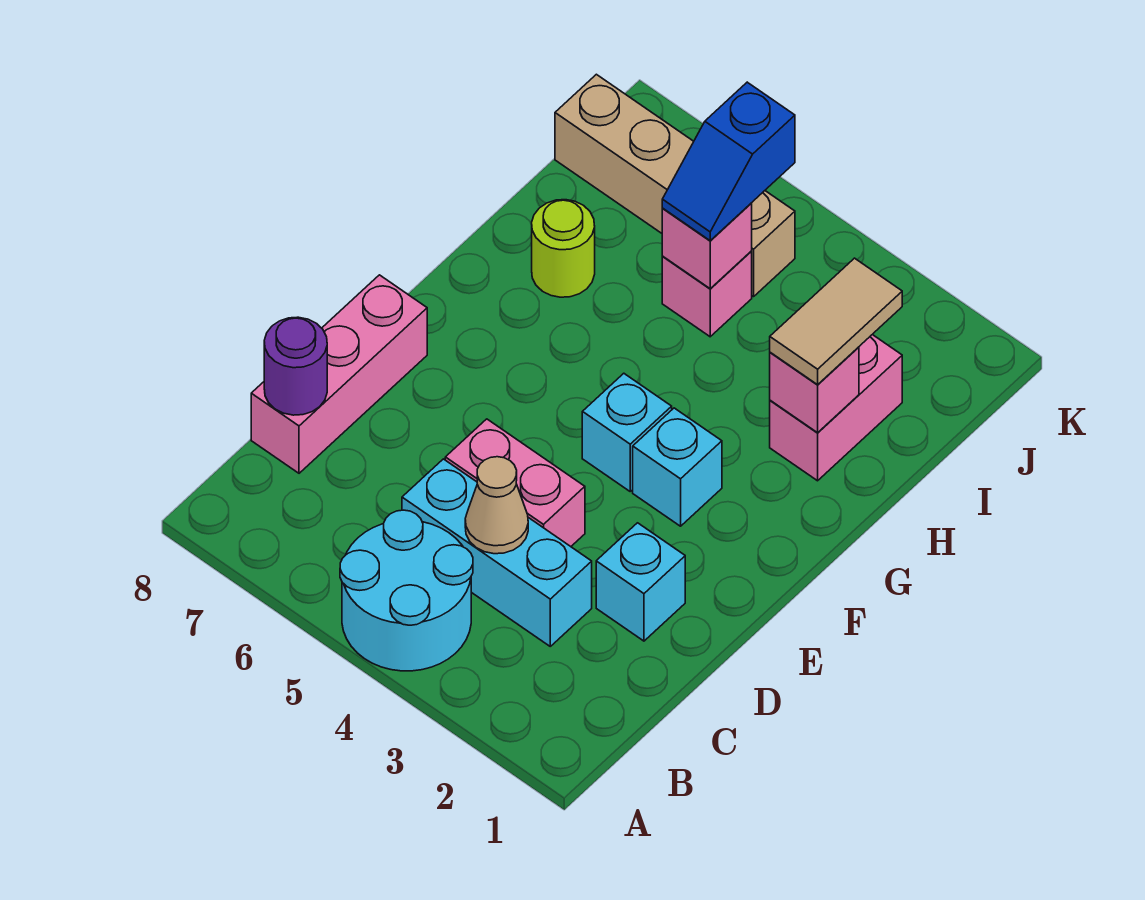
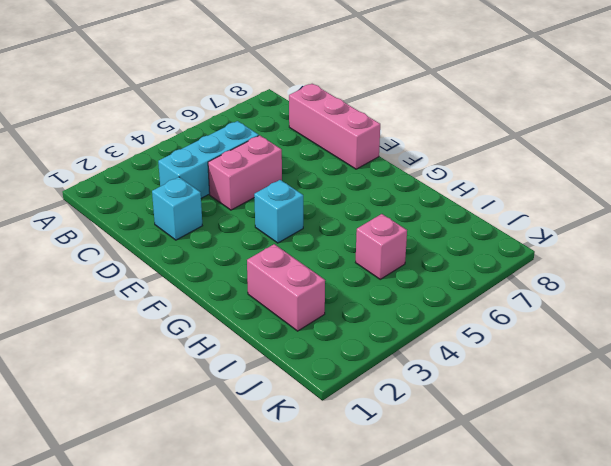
none -> cyan round brick A4:B5 level 1
none -> cyan brick F3 level 1
none -> lime round brick H7 level 1

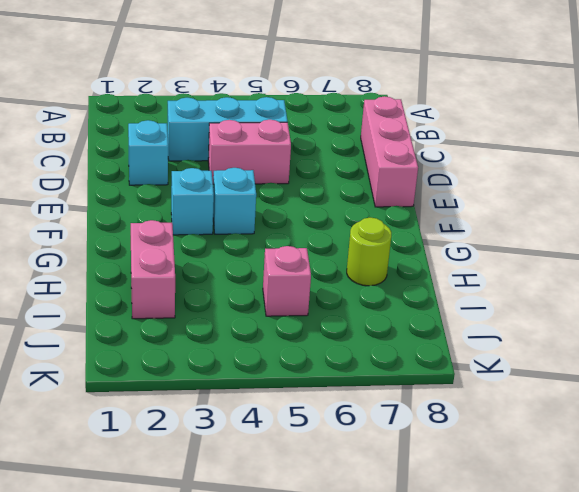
none -> cyan round brick A4:B5 level 1
none -> tan brick J5:J8 level 1
none -> tan cone C4 level 2

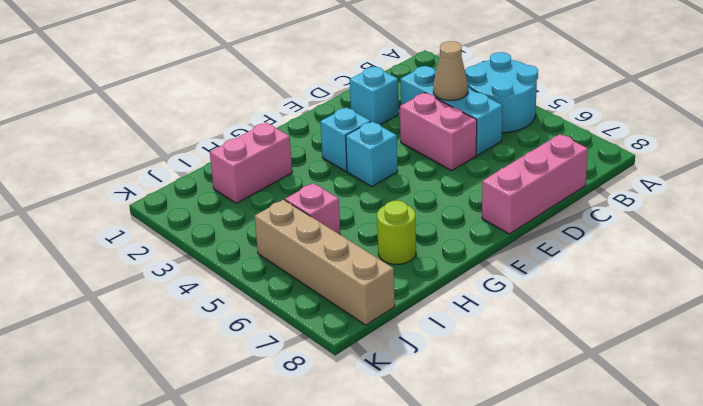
none -> purple round brick C8 level 2
none -> pink brick H2 level 2
none -> pink brick I5 level 2

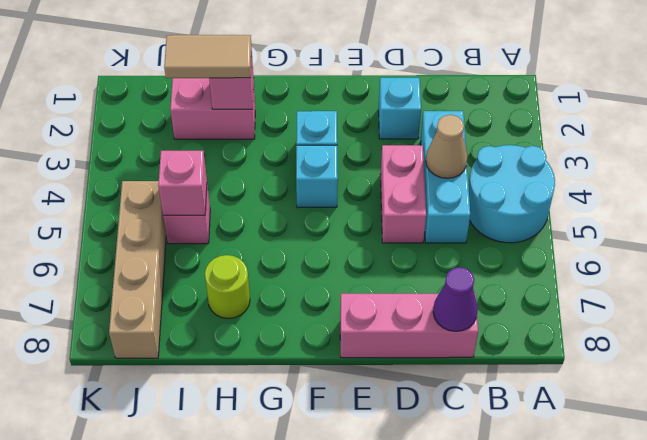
purple cone C8 level 2 -> purple round brick C8 level 2
none -> blue slope I5:J5 level 3 top J

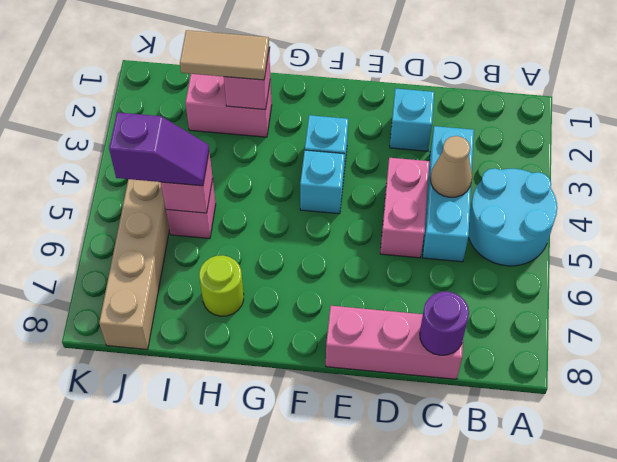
purple slope I5:J5 level 3 top J -> blue slope I5:J5 level 3 top J

